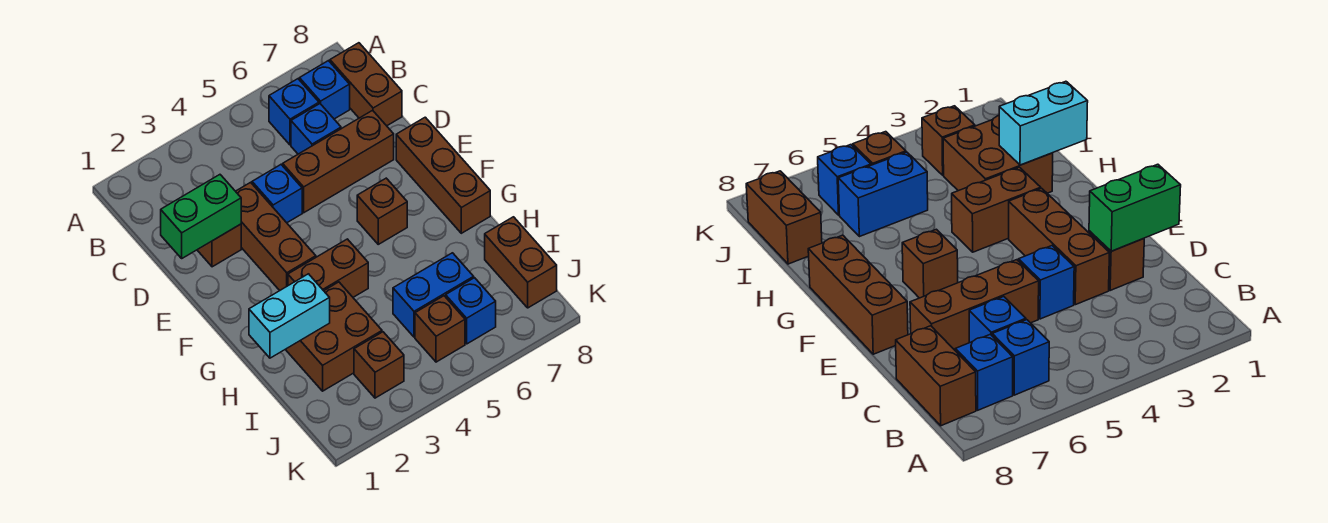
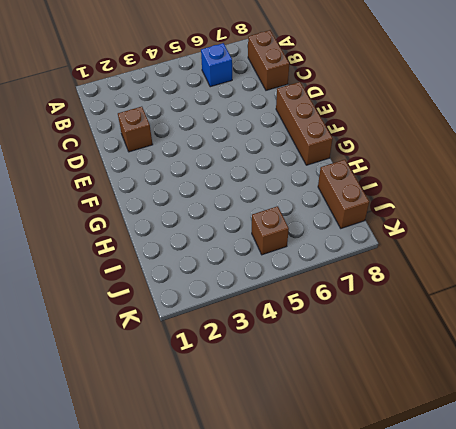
none -> blue brick B7 level 1
none -> blue brick C6 level 1
none -> brown brick D3:F3 level 1

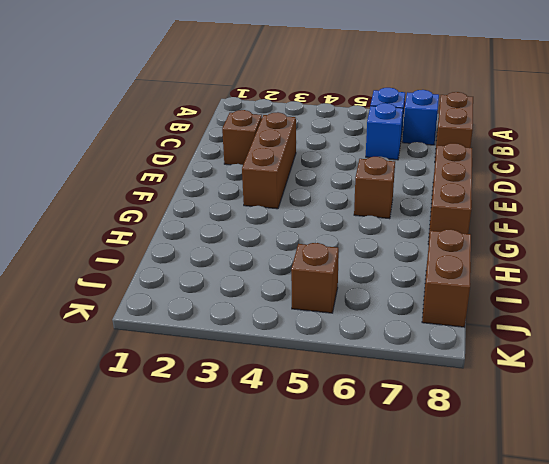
none -> blue brick D4 level 1
none -> brown brick D5:D7 level 1
none -> brown brick G3:G4 level 1

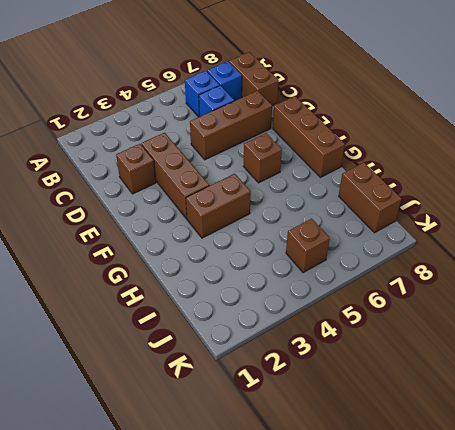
none -> blue brick D4 level 1
none -> brown brick H2:I3 level 1
none -> blue brick I5:I6 level 1

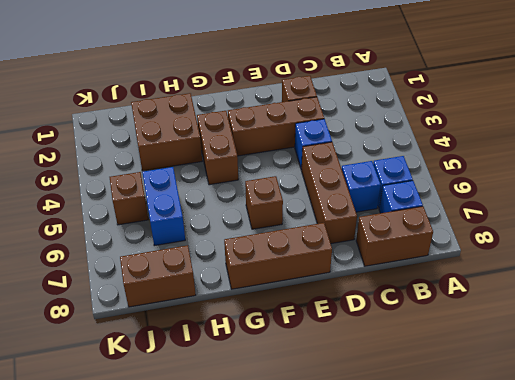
none -> brown brick J3 level 1
none -> blue brick J6 level 1
none -> green brick D1:D2 level 2

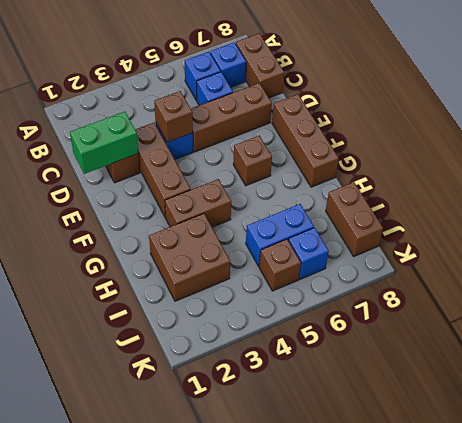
brown brick D4 level 2 -> brown brick J3 level 1
none -> cyan brick H1:H2 level 2

